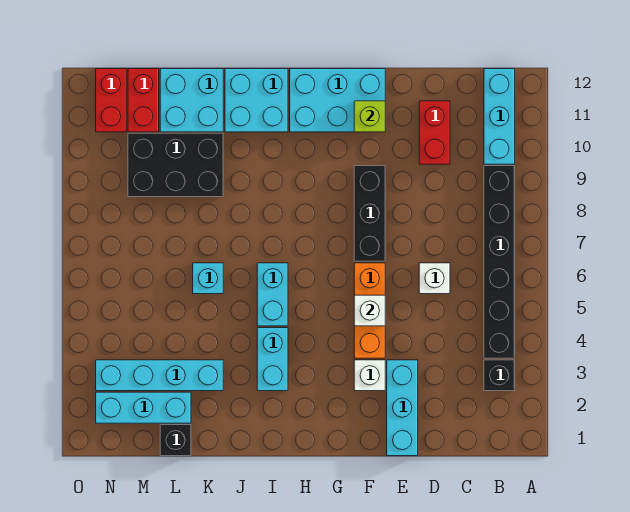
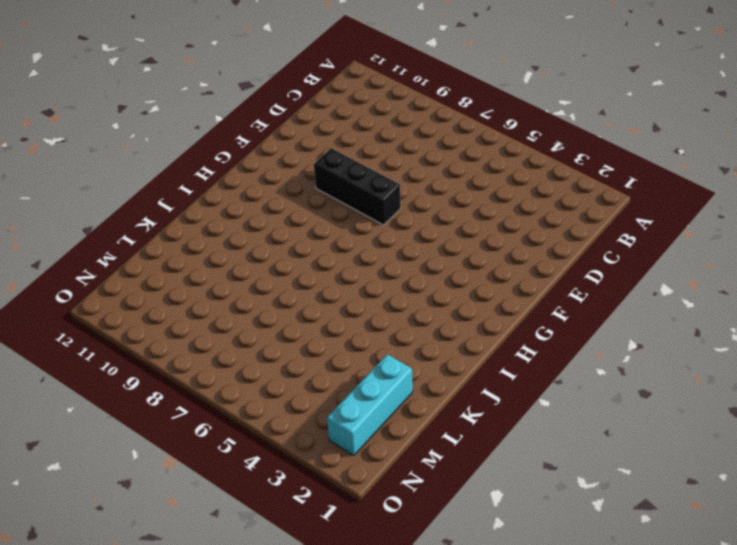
none -> black brick B3 level 1
none -> black brick B4:B9 level 1
none -> cyan brick B10:B12 level 1

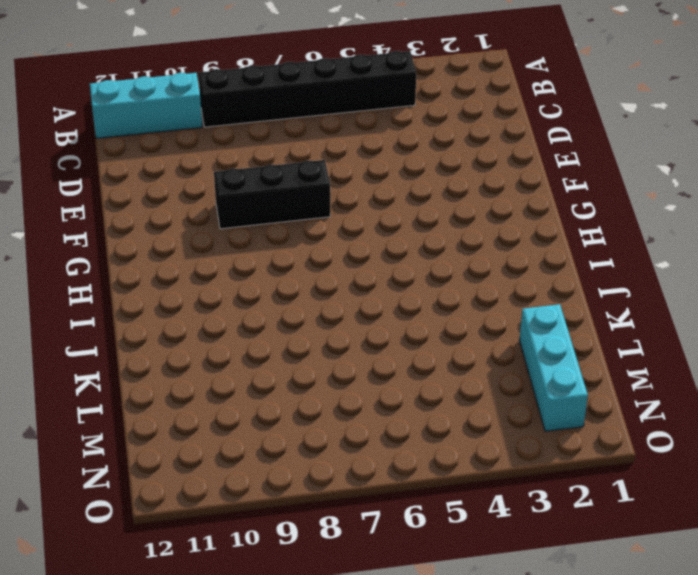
none -> black brick B3 level 1
none -> white brick D6 level 1
none -> red brick D10:D11 level 1

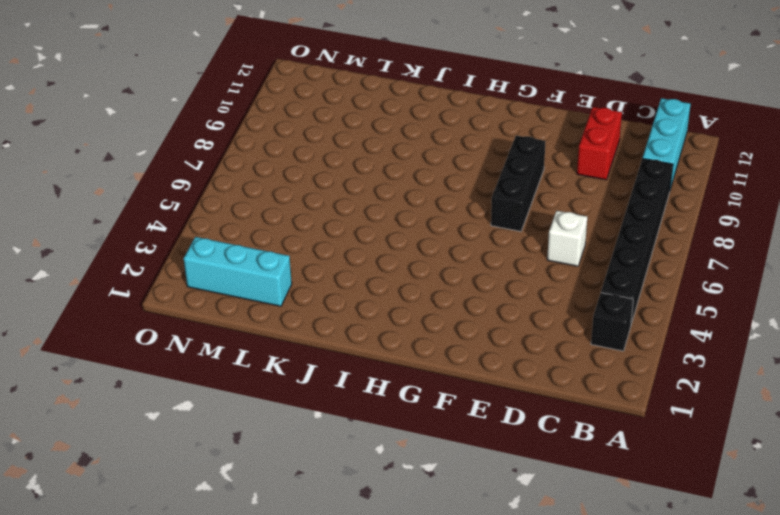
none -> cyan brick E1:E3 level 1
none -> white brick F3 level 1
none -> orange brick F4:F6 level 1

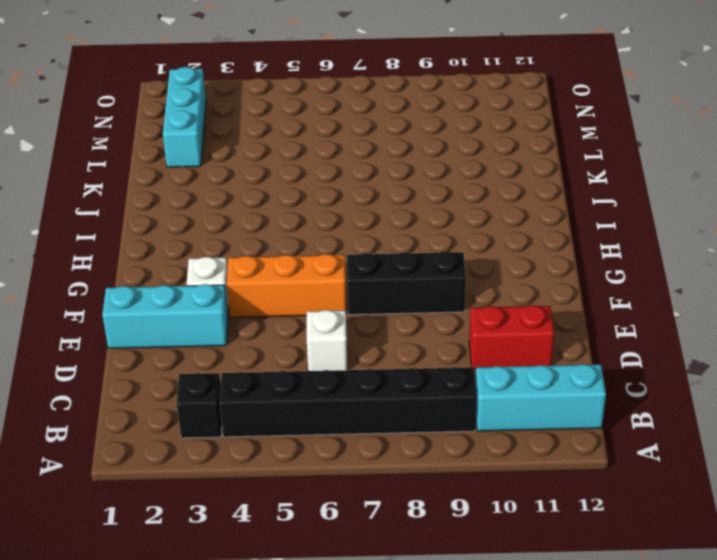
none -> cyan brick F11:H12 level 1
none -> cyan brick I3:I4 level 1
none -> cyan brick I5:I6 level 1

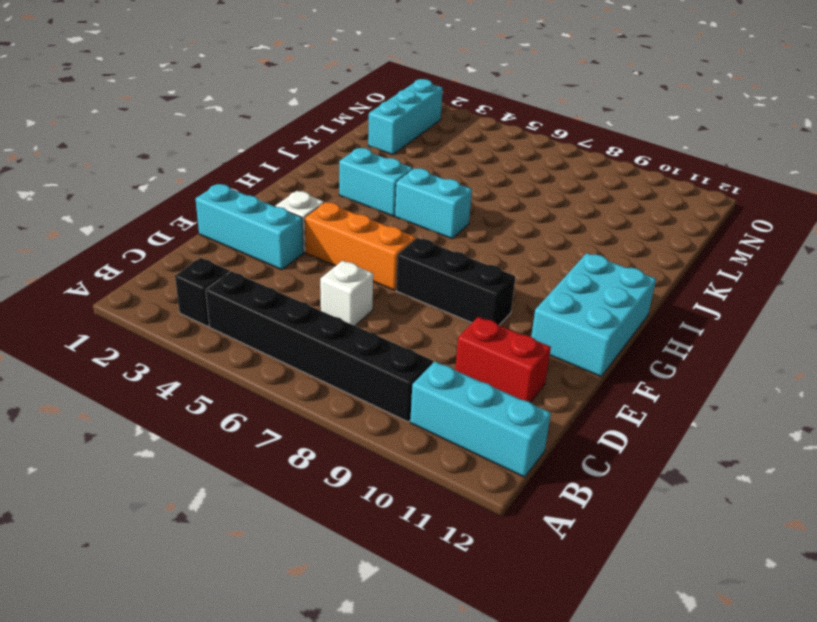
none -> cyan brick I11:J12 level 1
none -> cyan brick K3:N3 level 1
none -> cyan brick K6 level 1

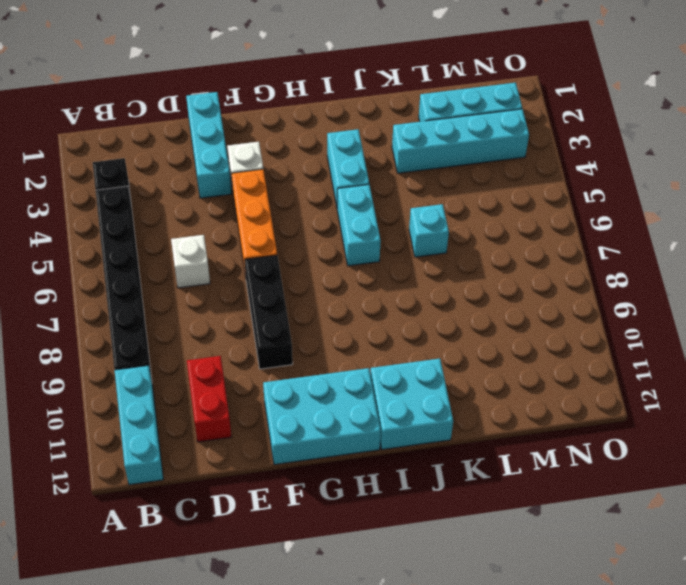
none -> black brick K9:M10 level 1
none -> cyan brick K11:L12 level 1
none -> black brick L1 level 1

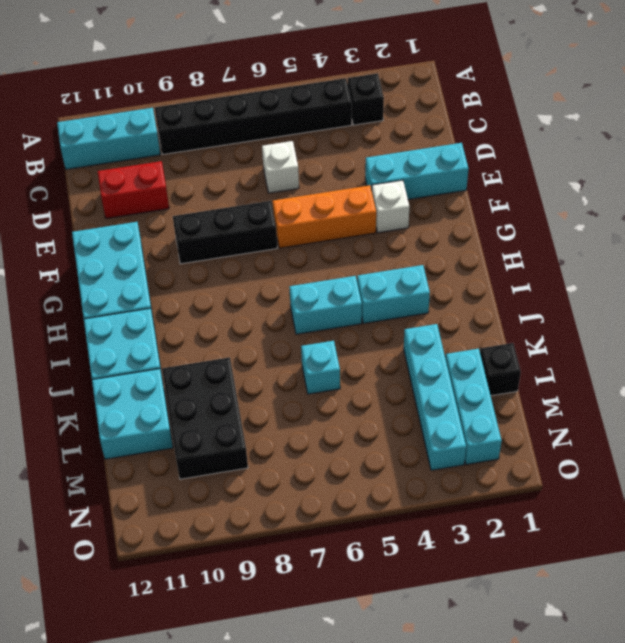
none -> red brick M11:M12 level 1
none -> red brick N11:N12 level 1
none -> white brick F5 level 2

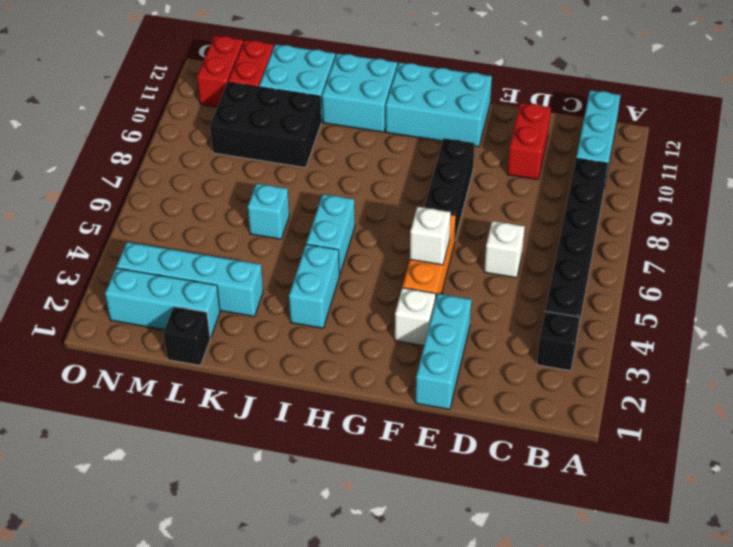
none -> lime brick F11 level 2

